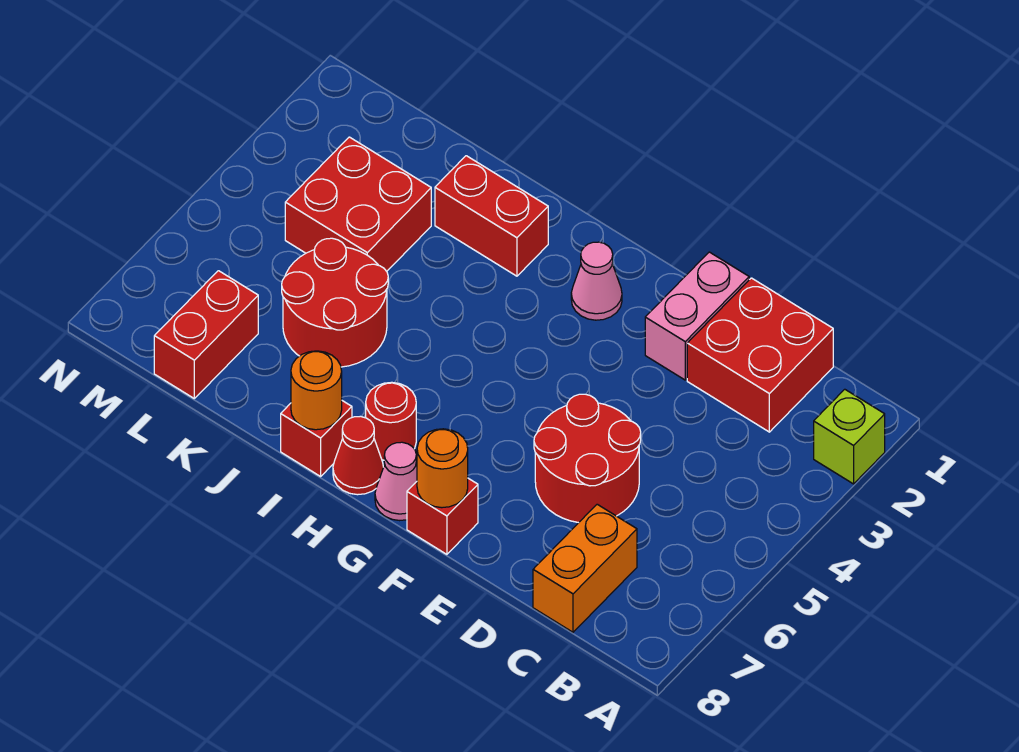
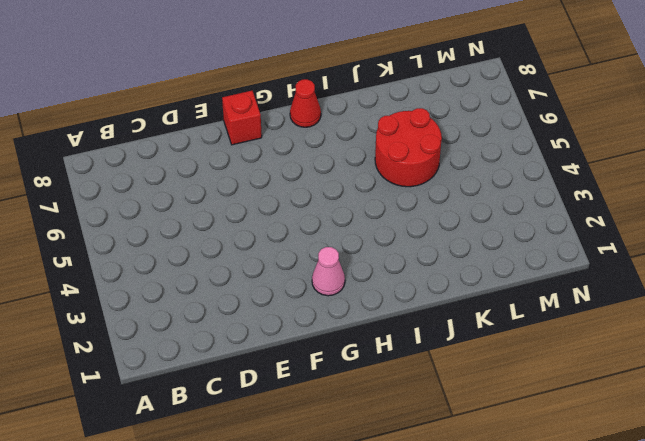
none -> lime brick A2 level 1
none -> red brick C1:D2 level 1
none -> orange brick C7:C8 level 1

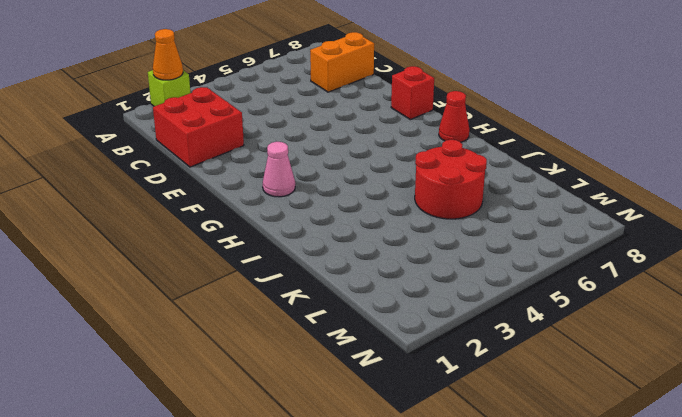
orange cone A2 level 2 -> none
none -> red round brick D5:E6 level 1
none -> pink brick E1:E2 level 1
none -> pink cone G8 level 1

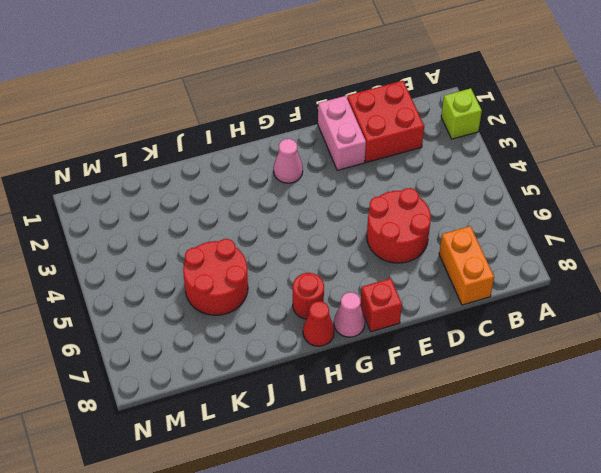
none -> red brick I2:J2 level 1
none -> red brick I8 level 1
none -> red brick K3:L4 level 1

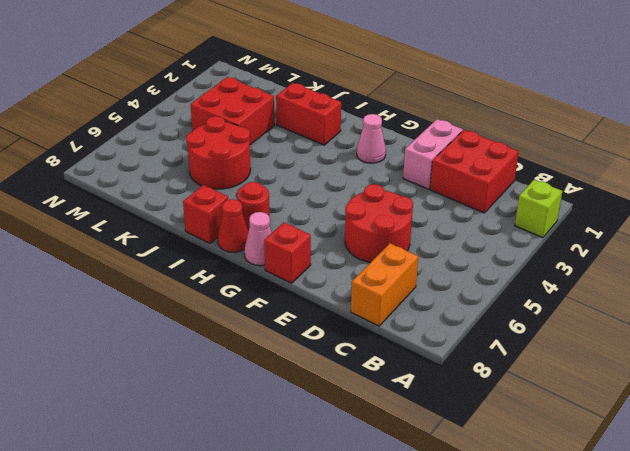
none -> red brick L7:L8 level 1
none -> orange round brick F8 level 2
none -> orange round brick I8 level 2

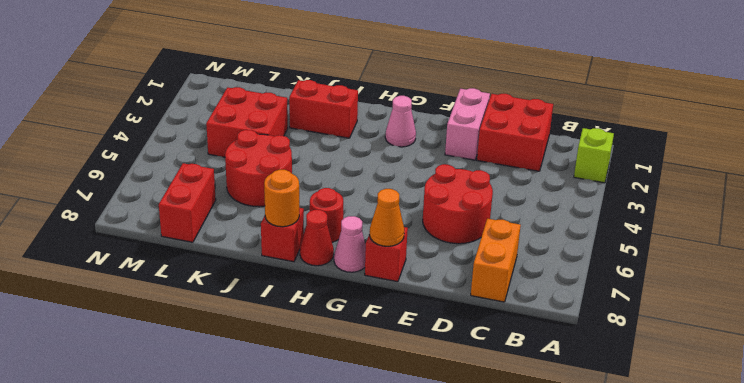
orange cone F8 level 2 -> orange round brick F8 level 2

